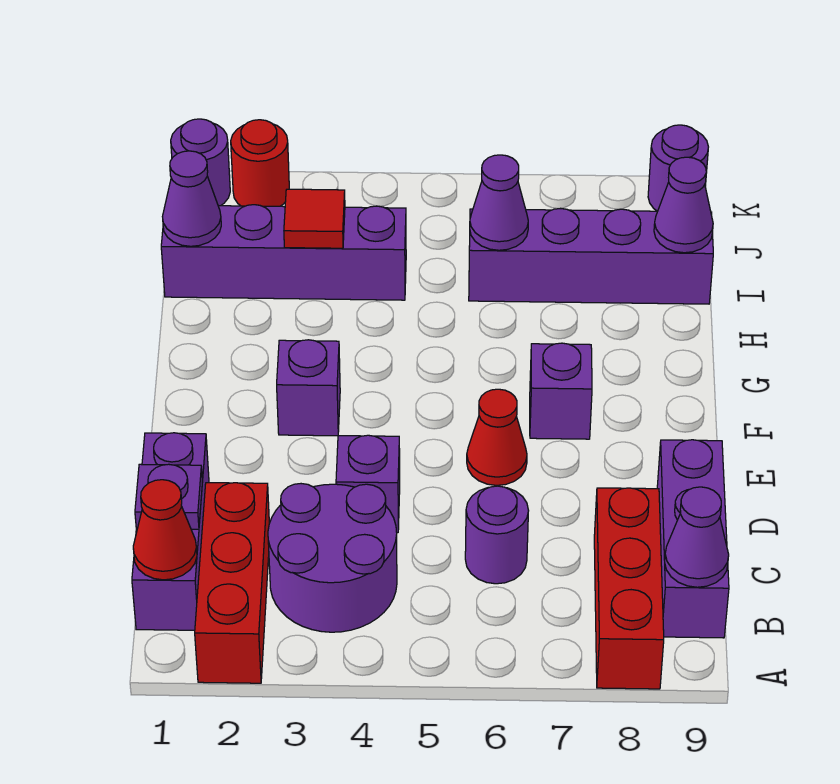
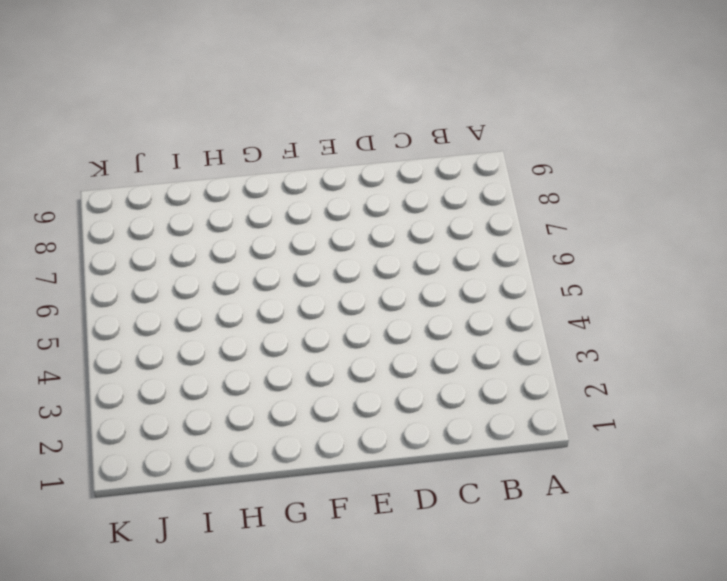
none -> red brick A2:C2 level 1
none -> red brick A8:C8 level 1
none -> purple brick B1:D1 level 1

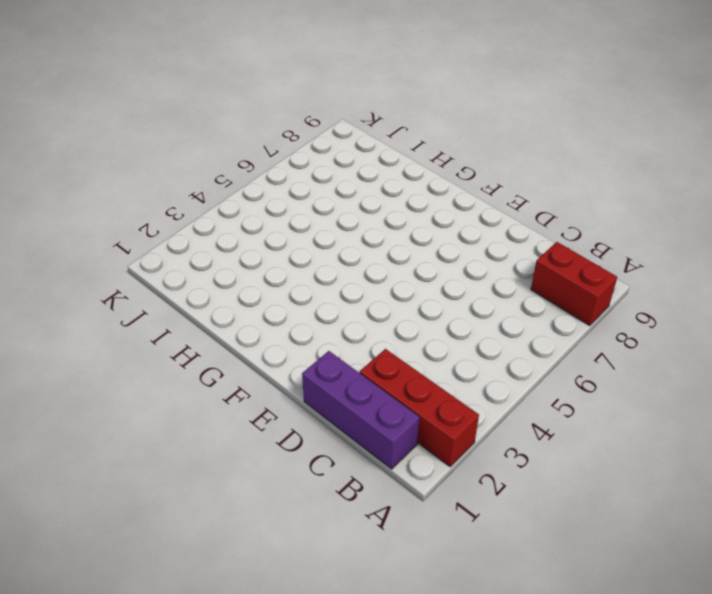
red brick A8:B8 level 1 -> red brick A8:C8 level 1
none -> purple round brick B3:C4 level 1
none -> purple brick B9:D9 level 1
none -> purple round brick C6 level 1

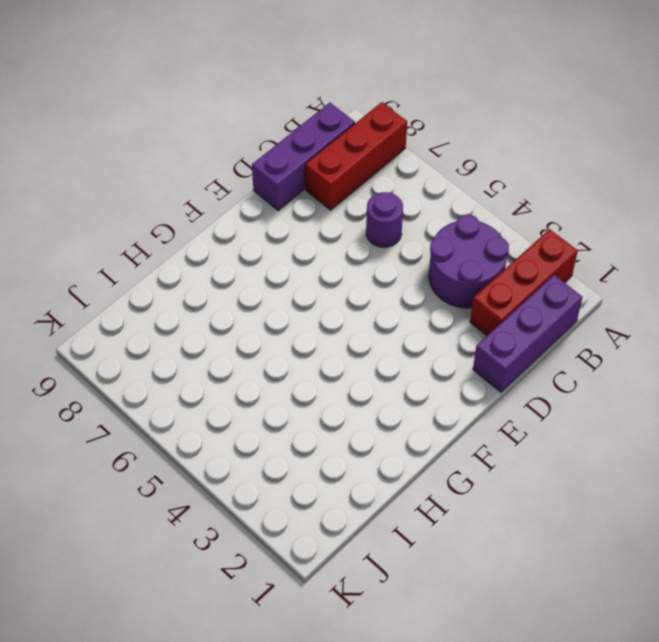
none -> purple brick D4 level 1
none -> red cone E6 level 1
none -> purple brick F3 level 1

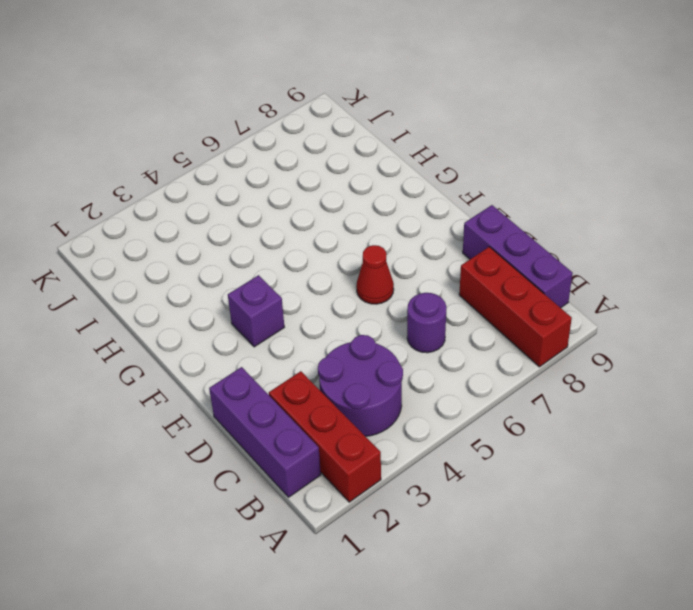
none -> purple brick D4 level 1
none -> purple brick F7 level 1
none -> purple brick I1:I4 level 1

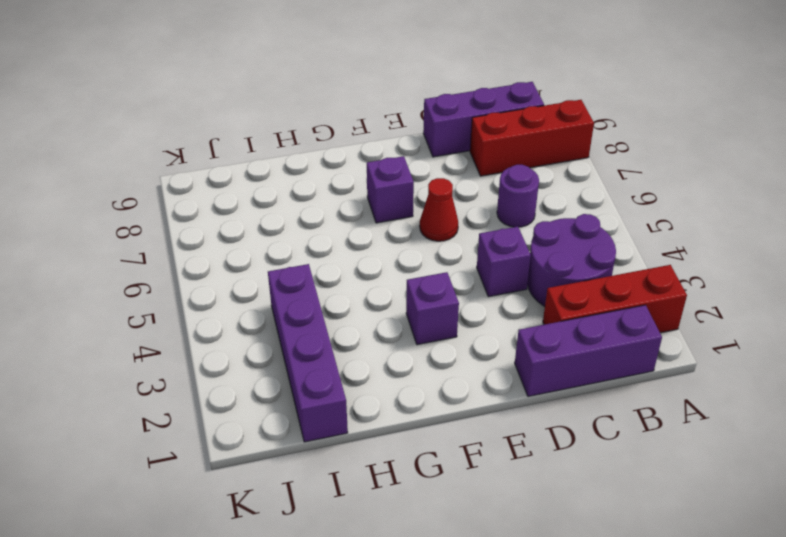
none -> purple brick I6:I9 level 1
none -> purple round brick K1 level 1
none -> red round brick K2 level 1

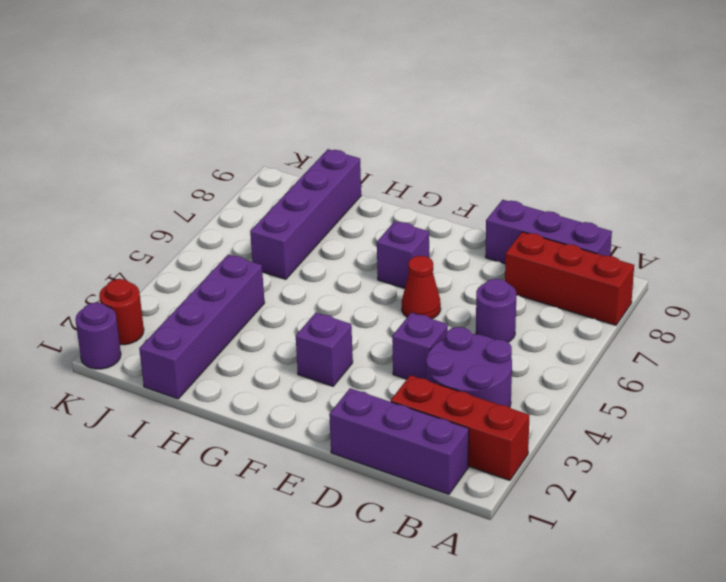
none -> purple round brick K9 level 1
none -> red cone B1 level 2
none -> purple cone B9 level 2

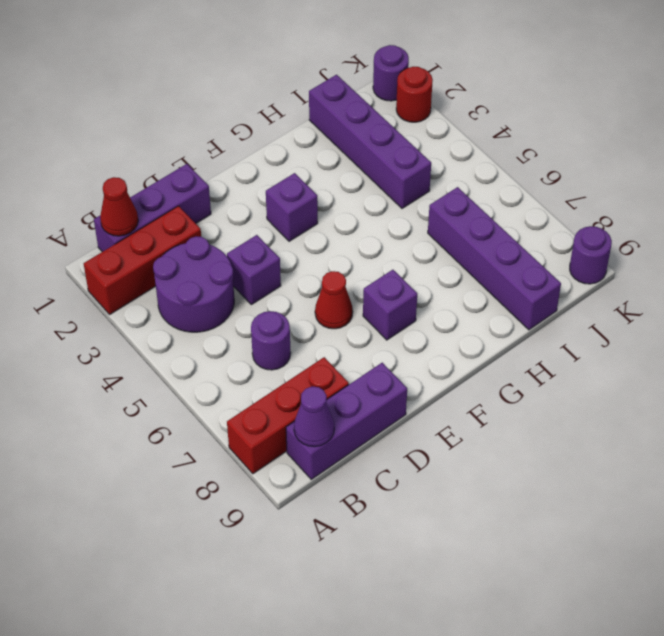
none -> purple plate C1 level 2
none -> purple cone I1 level 2
none -> red tile I3 level 2

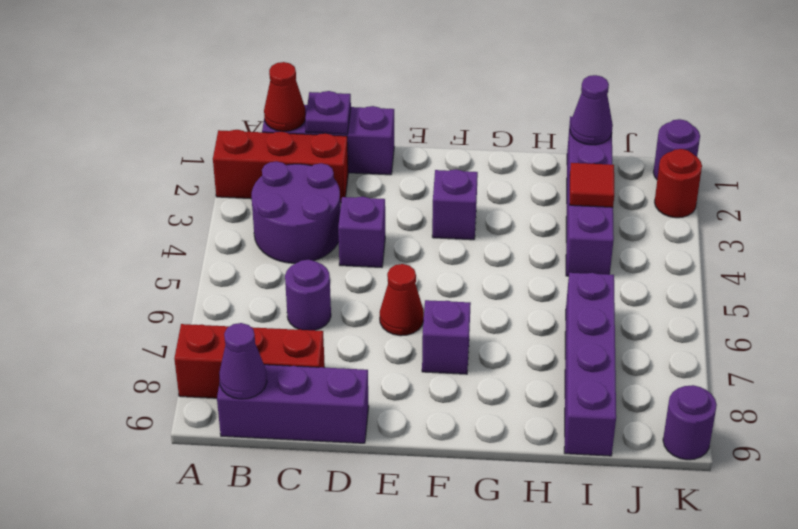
none -> purple cone I6 level 2
none -> purple cone I9 level 2

